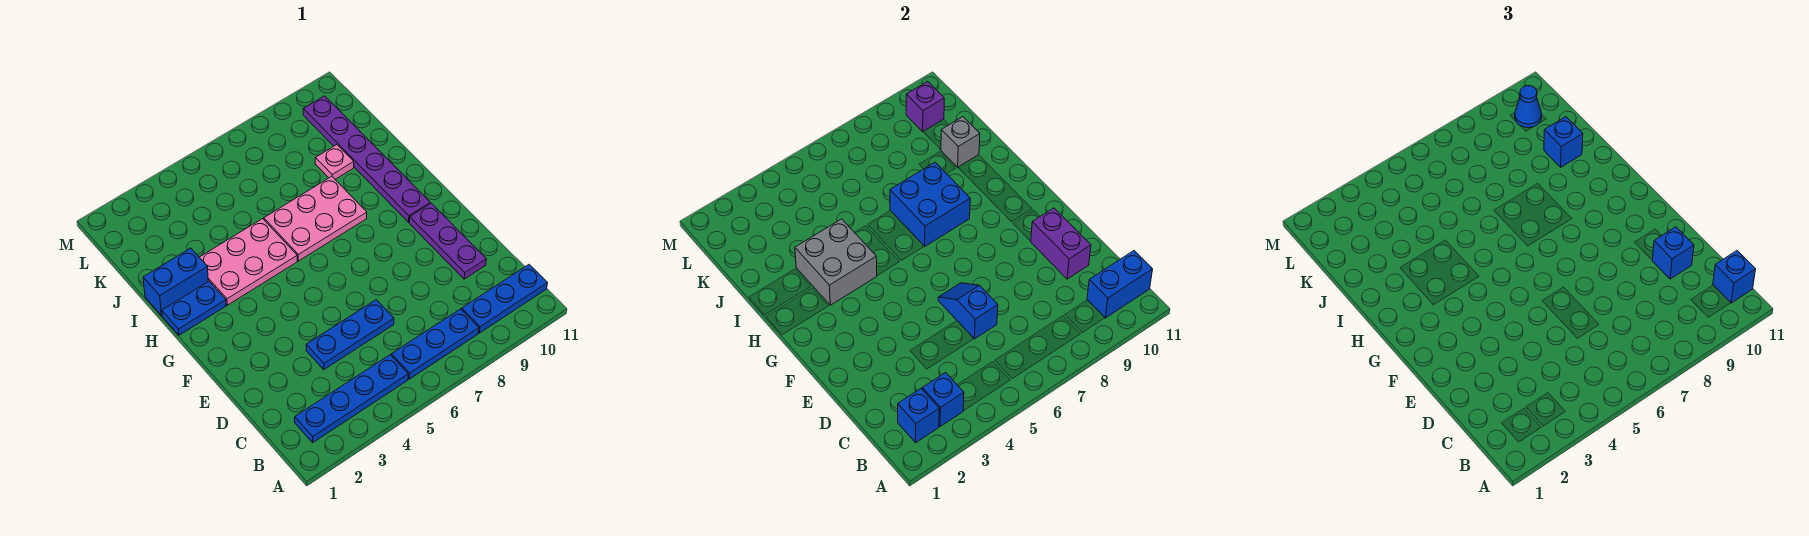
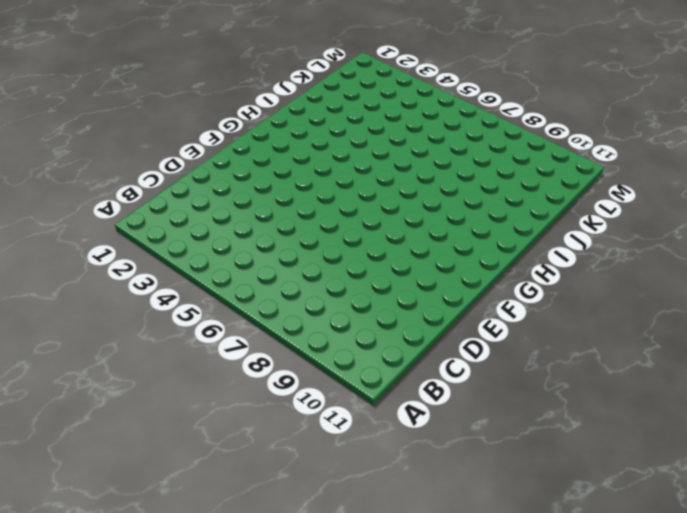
none -> blue plate B2:B5 level 1
none -> blue plate B6:B8 level 1
none -> blue plate B9:B11 level 1

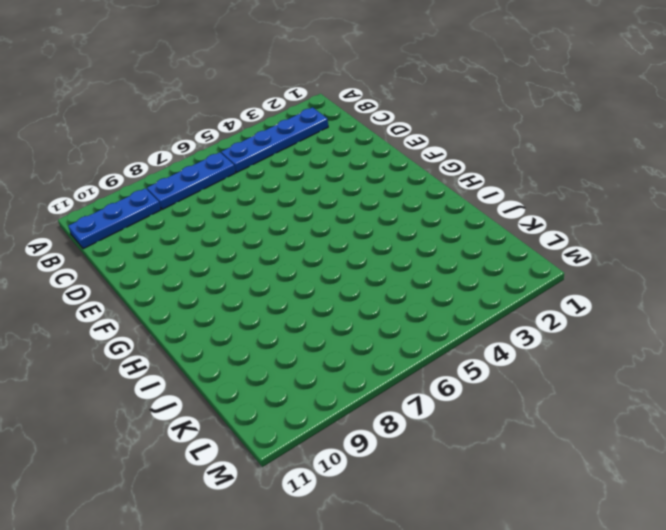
none -> blue plate D4:D6 level 1
none -> purple plate D10:F10 level 1
none -> purple plate G10:L10 level 1

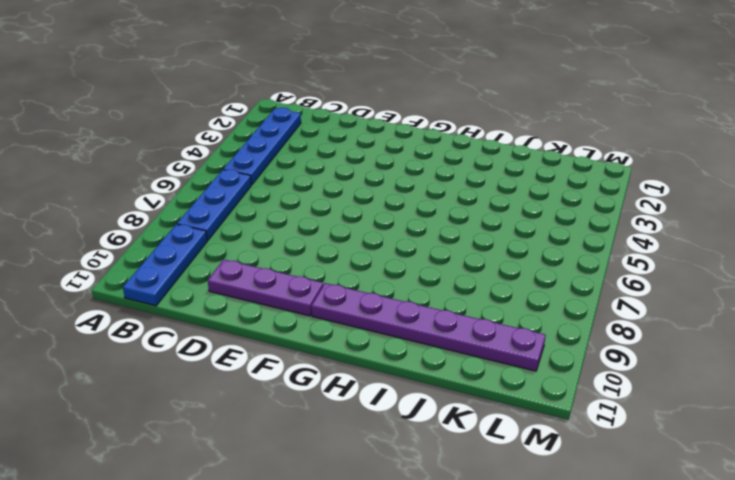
none -> blue plate D4:D6 level 1
none -> blue plate H1:H2 level 1
none -> pink plate H3:I5 level 1

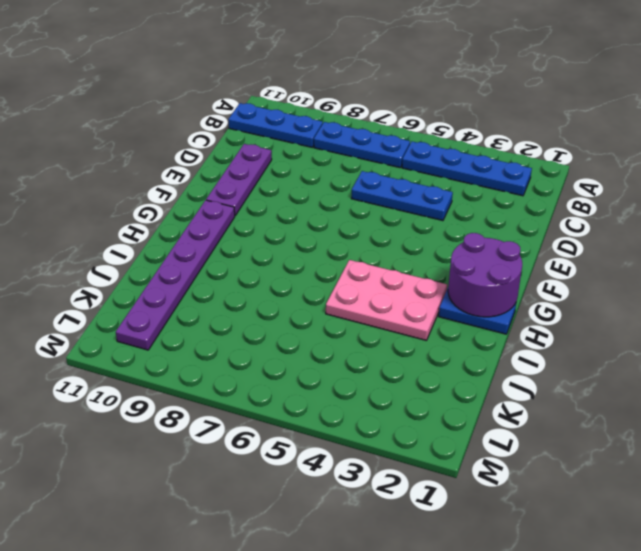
purple round brick G1:H2 level 2 -> none
none -> pink plate H6:I8 level 1
none -> blue brick I1:I2 level 1
none -> pink plate J9 level 1

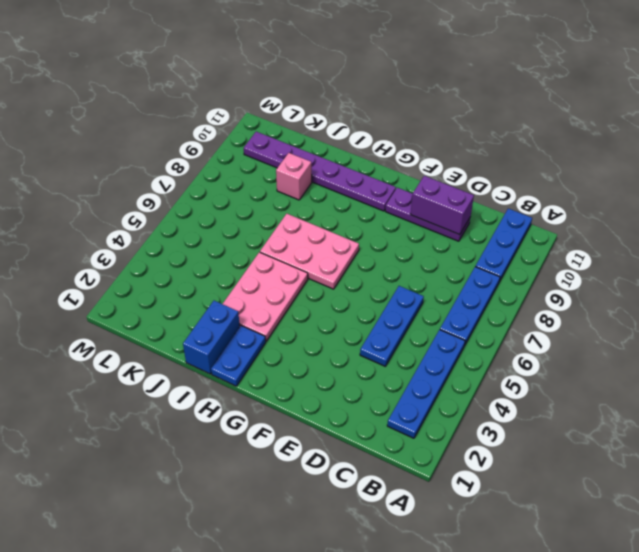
pink plate G6:I7 level 1 -> pink plate H6:I8 level 1
pink brick J9 level 1 -> pink plate J9 level 1
none -> blue brick B2 level 2
none -> blue brick B3 level 2
none -> blue brick B10:B11 level 2

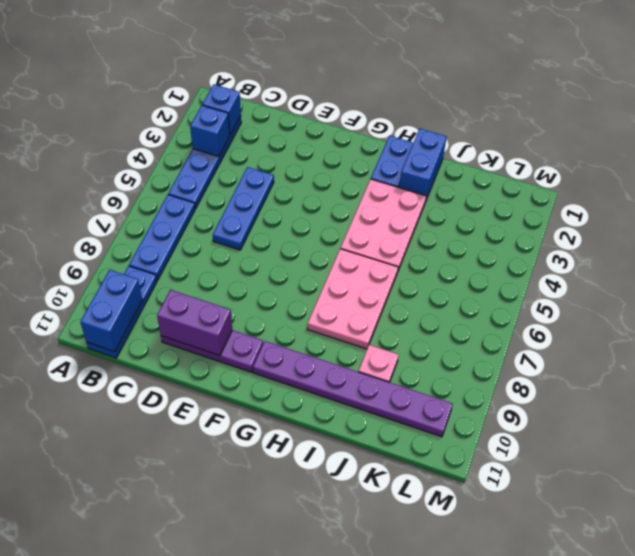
none -> blue slope D6:E6 level 2 top D
none -> grey brick H3:I4 level 2
none -> blue brick H7:I8 level 2

